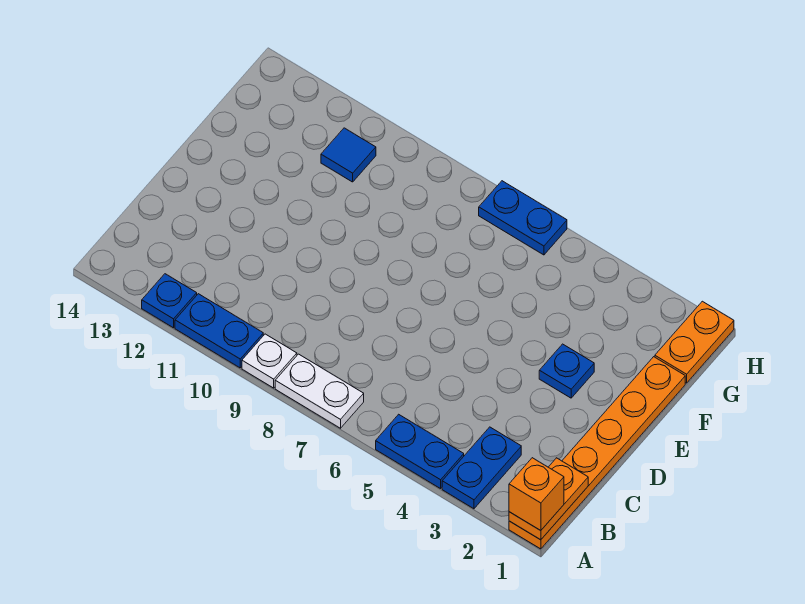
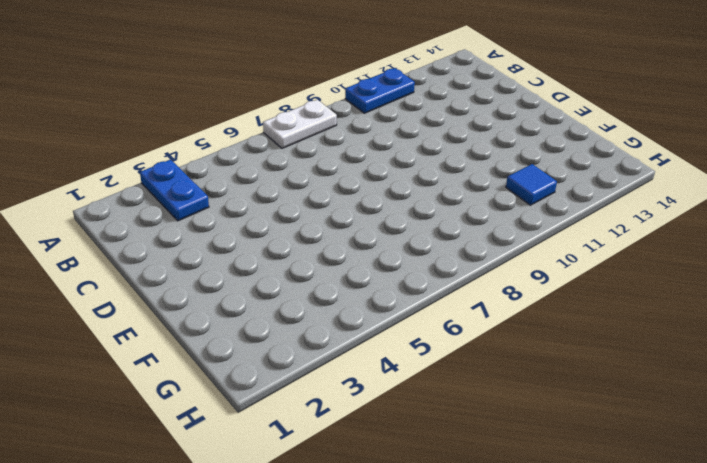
none -> orange plate A1:F1 level 1
none -> blue plate A4:A5 level 1
none -> white plate A9 level 1

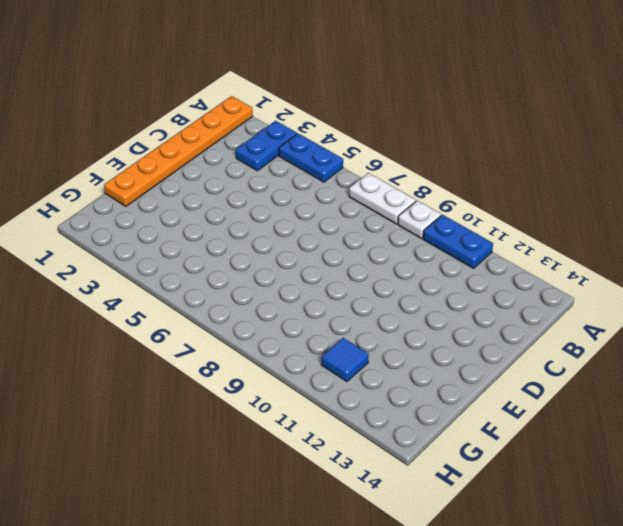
none -> blue plate A12 level 1
none -> blue plate E3 level 1
none -> orange plate G1:H1 level 1

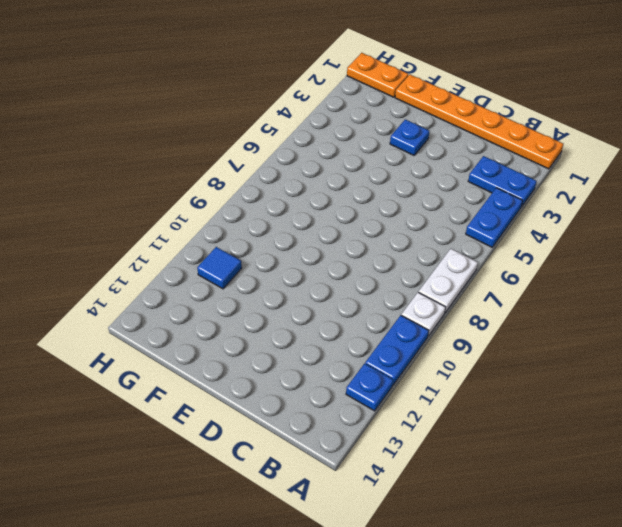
none -> blue plate H6:H7 level 1
none -> orange plate A1:B1 level 2
none -> orange brick A1 level 3

